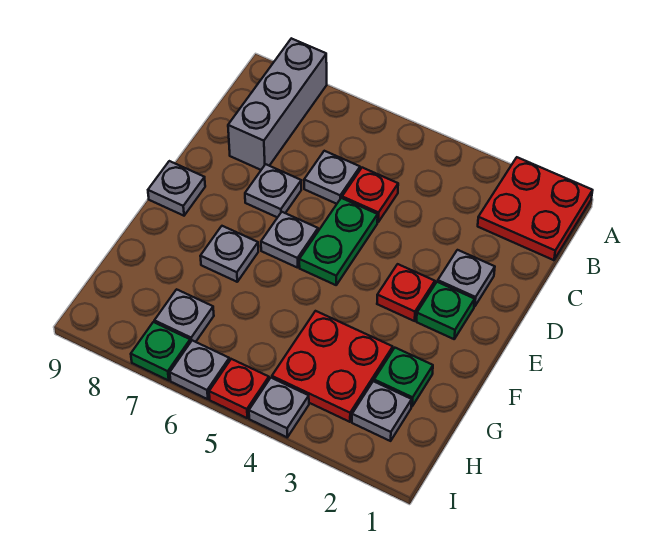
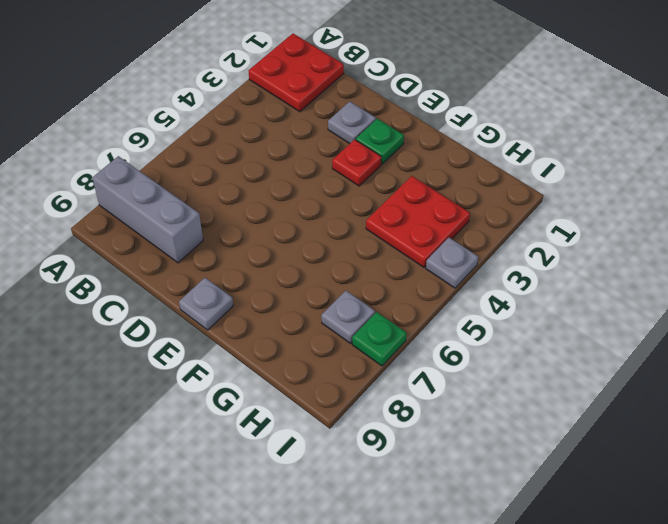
none -> red plate C5 level 1
none -> grey plate C6 level 1
none -> green plate D5:E5 level 1

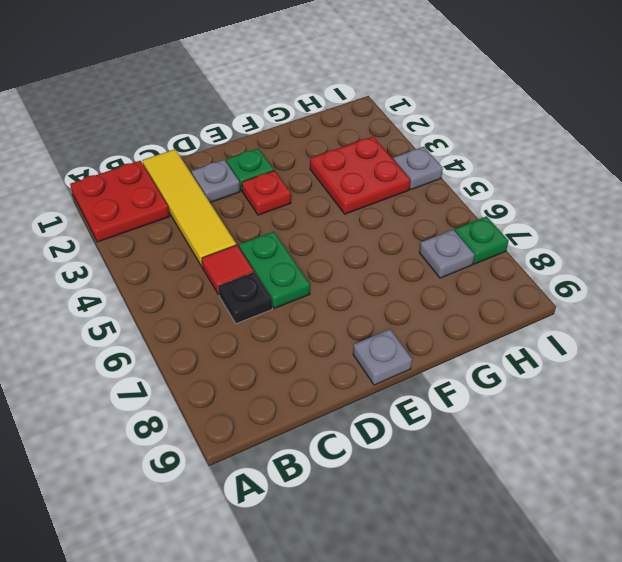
yellow tile C1:C4 level 1 -> none
red tile C5 level 1 -> red plate C5 level 1
black plate C6 level 1 -> grey plate C6 level 1
green plate D5:D6 level 1 -> green plate D5:E5 level 1
none -> grey brick A8:C8 level 1
none -> grey plate D7 level 1
none -> grey plate E6 level 1

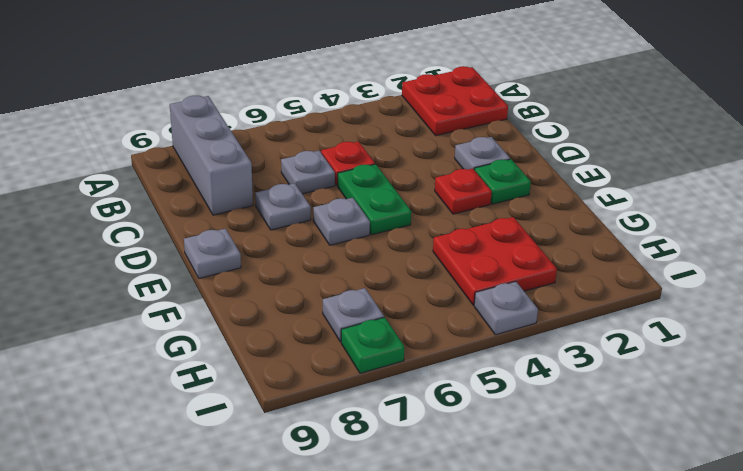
none -> grey plate F7 level 1
none -> green plate G2 level 1
none -> grey plate H2 level 1

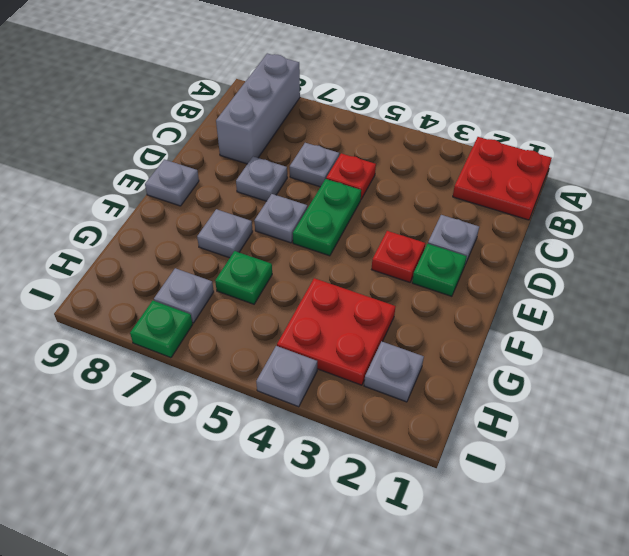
green plate G6 level 1 -> green plate G2 level 1
none -> red plate I5 level 1
none -> grey plate I6 level 1

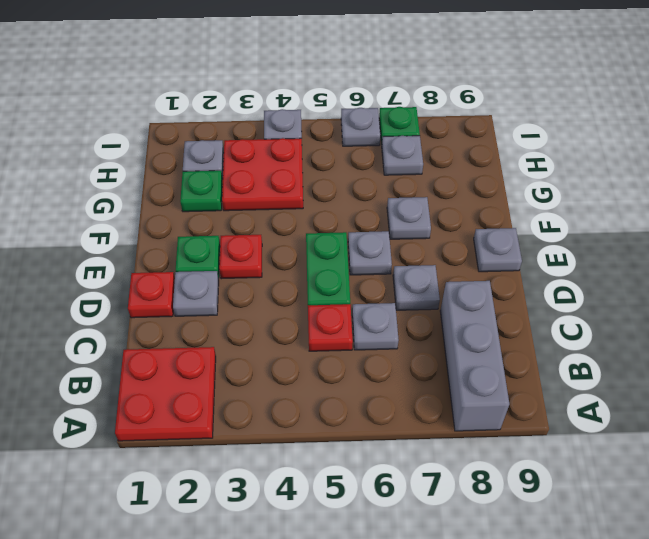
red plate D1 level 1 -> red plate I5 level 1

